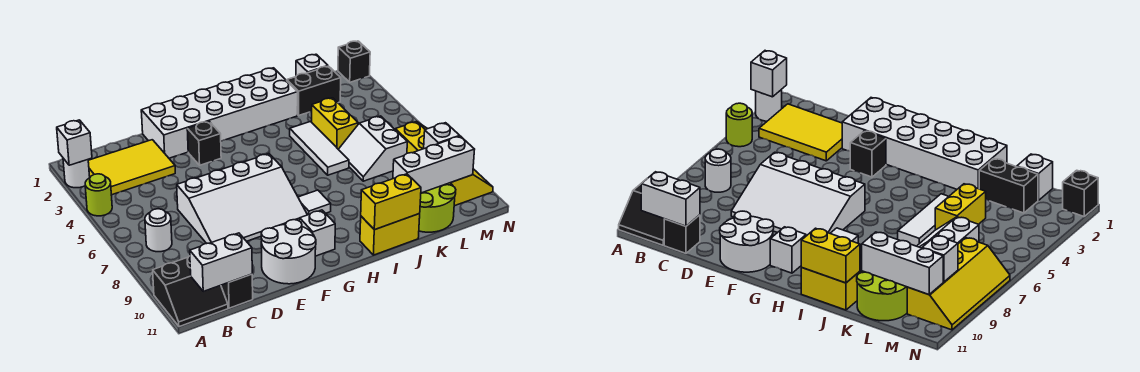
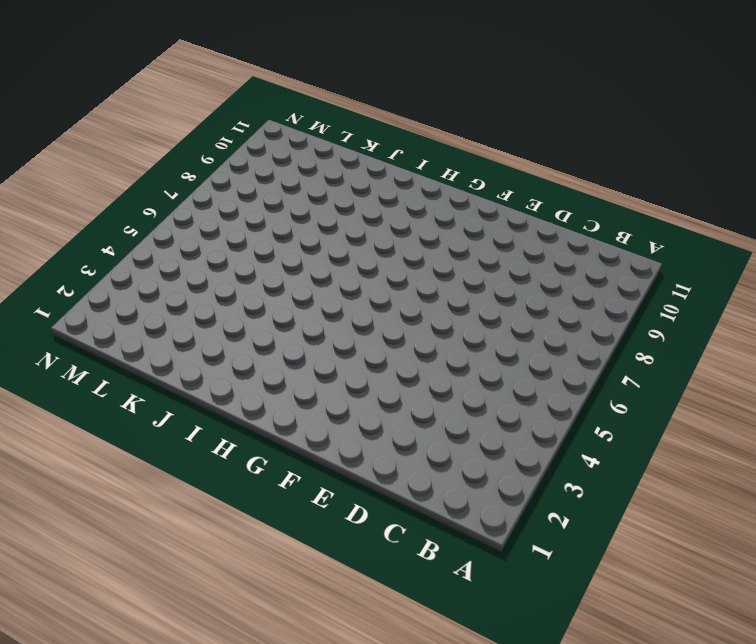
none -> white round brick A2 level 1
none -> lime round brick A4 level 1
none -> black slope A10:B11 level 1 top 10

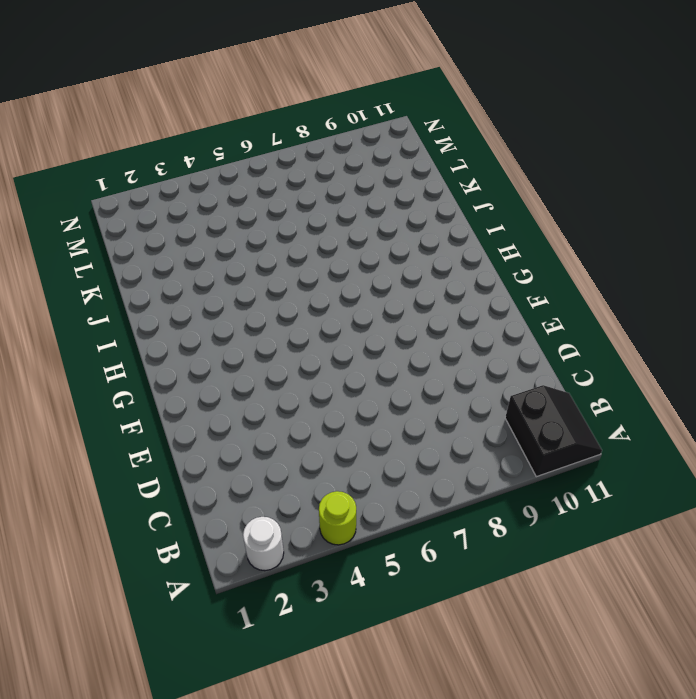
none -> yellow tile B2:D3 level 1
none -> white round brick B7 level 1
none -> black brick C11 level 1

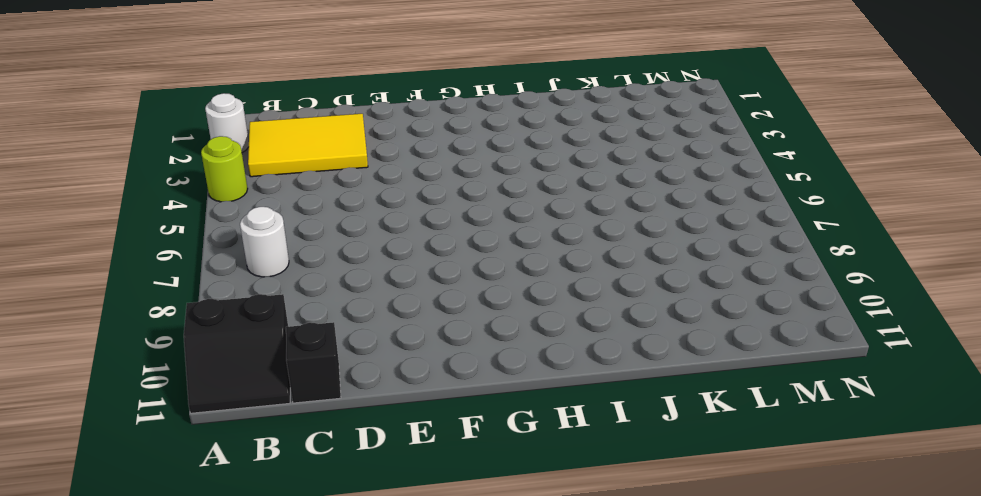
none -> white slope D6:G8 level 1 top 6
none -> white brick E1:J2 level 1
none -> white round brick E10:F11 level 1

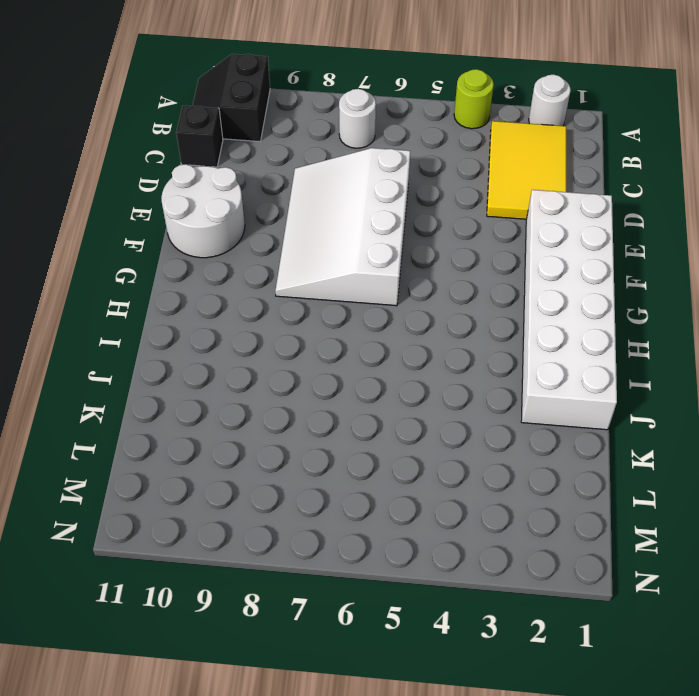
none -> black brick F3 level 1
none -> white brick G10 level 1
none -> white tile H8 level 1

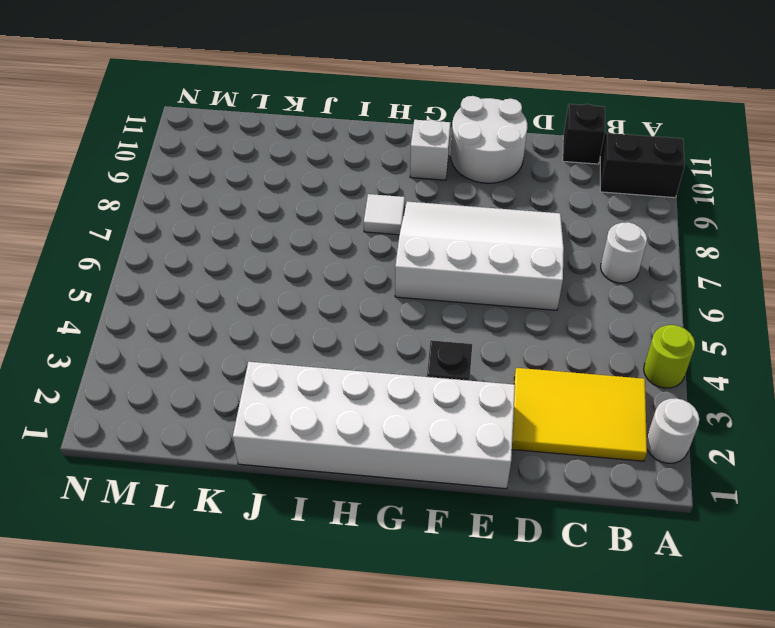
none -> yellow brick I11:J11 level 1
none -> white tile J4:J6 level 1
none -> black brick K2:L2 level 1

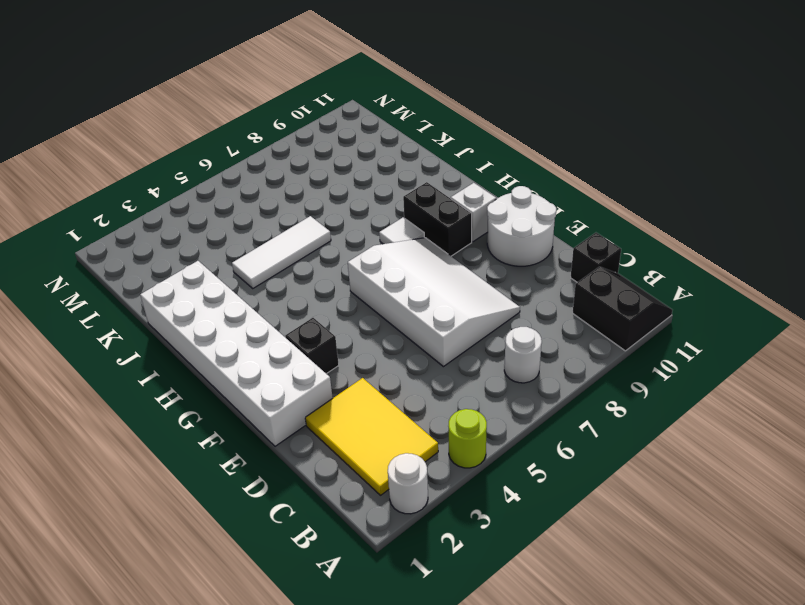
black brick G9:H9 level 1 -> black brick K2:L2 level 1
none -> yellow brick I11:J11 level 1
none -> yellow brick K4:K5 level 1
none -> white slope K6:L7 level 1 top L

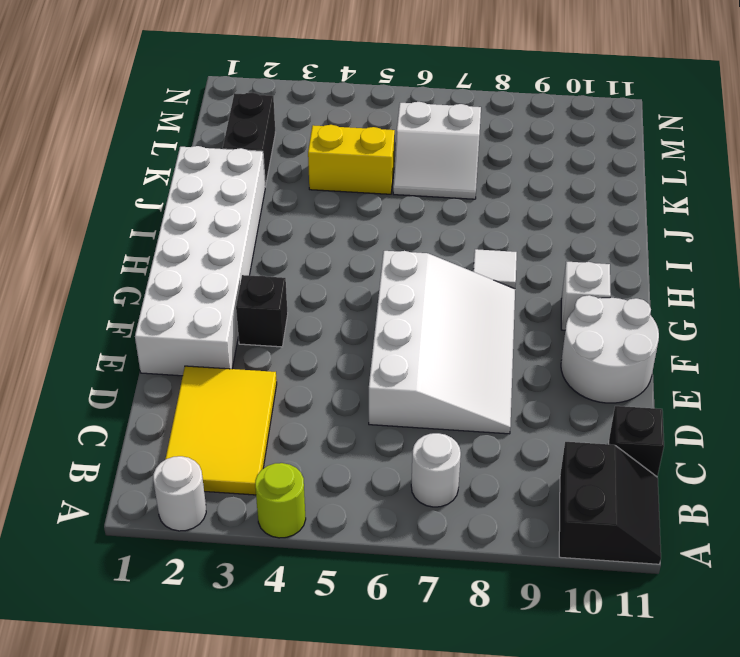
none -> yellow brick I11:J11 level 1
none -> white tile J4:J6 level 1
none -> lime round brick K10:L11 level 1

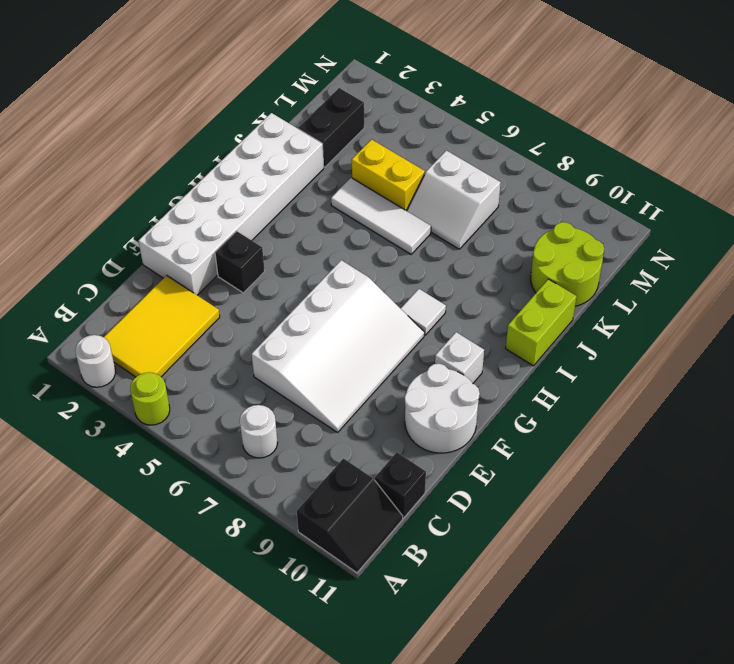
lime brick I11:J11 level 1 -> yellow brick I11:J11 level 1
none -> white brick L1 level 1
none -> yellow slope M7:N10 level 1 top M
none -> black brick N1 level 1

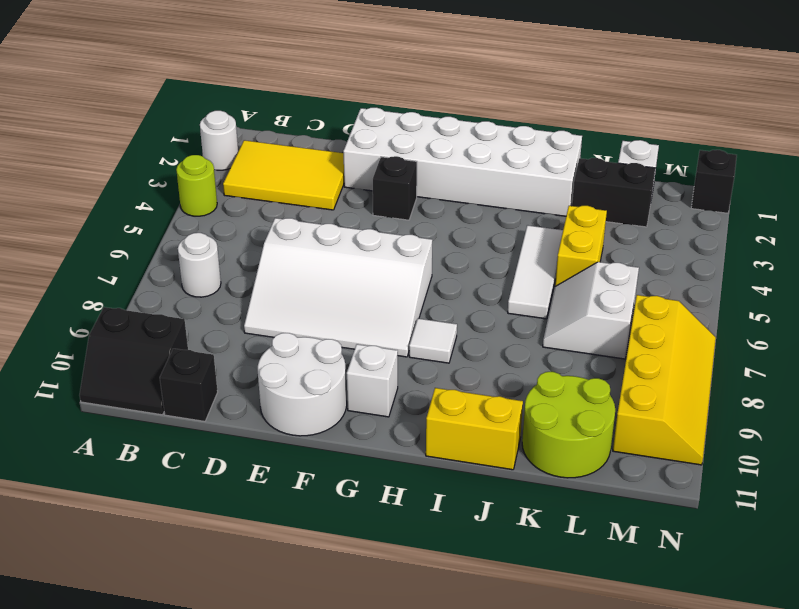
none -> white brick A2 level 2
none -> white brick B11:C11 level 2
none -> yellow brick I11:J11 level 2

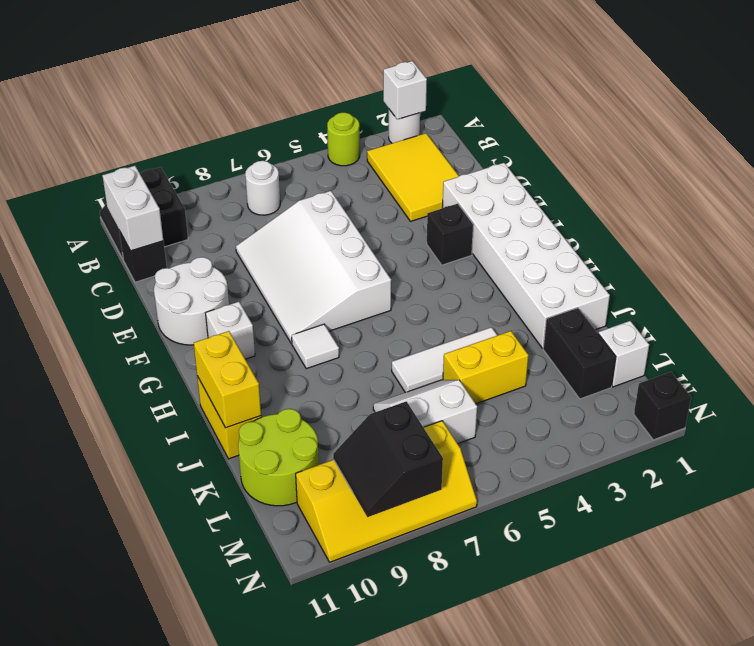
black slope M8:N9 level 2 top 8 -> white brick M9 level 2
none -> white brick K10:M10 level 2

